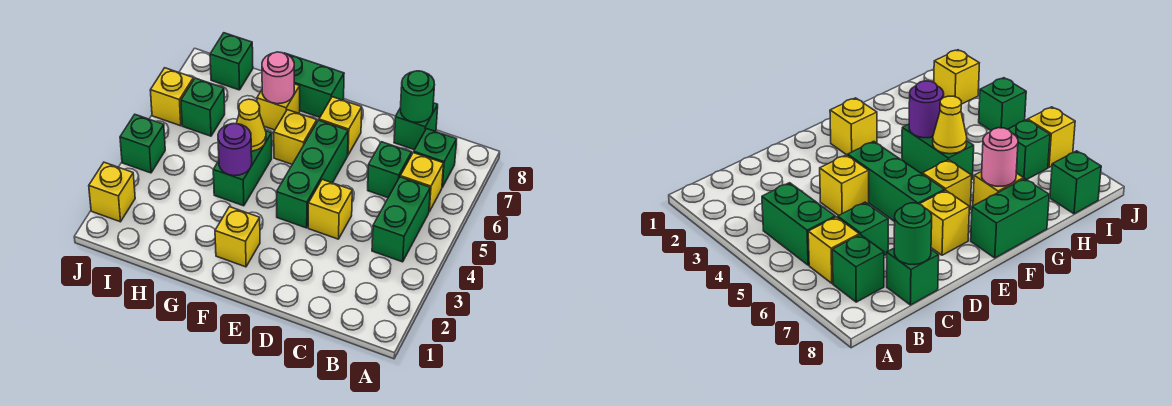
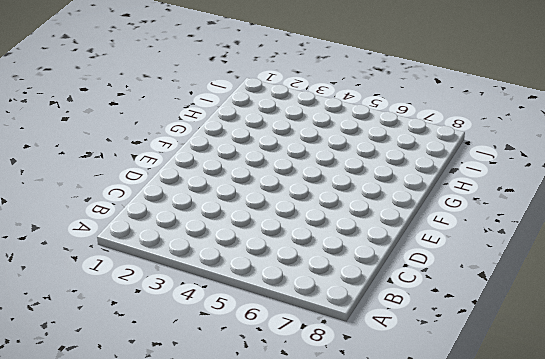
none -> green brick B4:B5 level 1
none -> yellow brick B6 level 1
none -> green brick B7 level 1

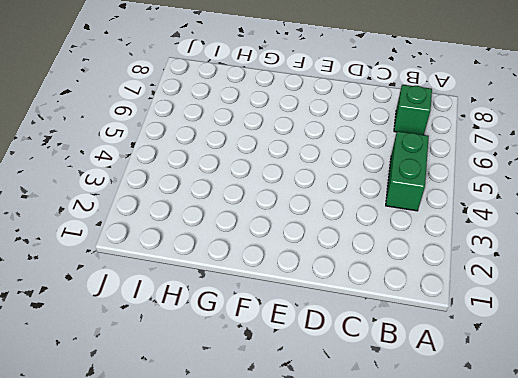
none -> yellow brick B6 level 1
none -> green brick C6 level 1
none -> green brick C8 level 1

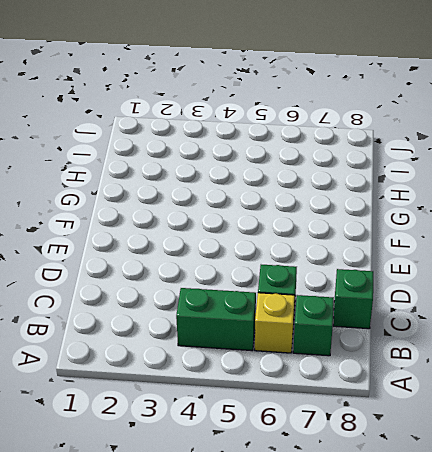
none -> yellow brick D4 level 1
none -> green brick E4:E6 level 1
none -> yellow brick E7 level 1

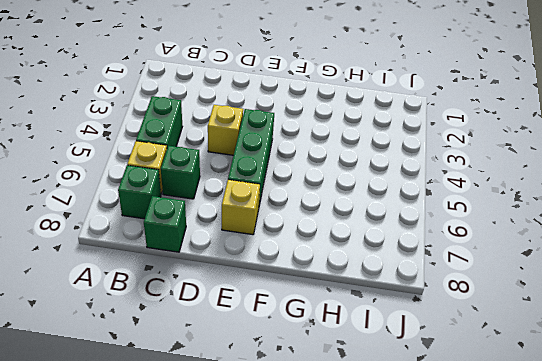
none -> yellow brick F2 level 1
none -> yellow brick F6 level 1
none -> green brick F8:G8 level 1

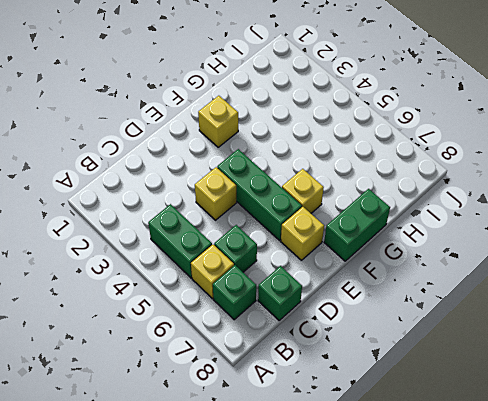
none -> green brick G4:G5 level 1
none -> yellow brick G7 level 1
none -> green brick I6 level 1

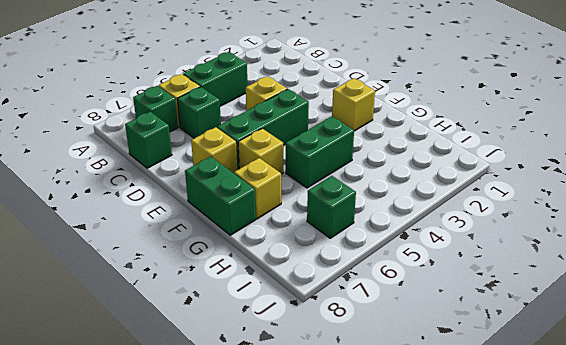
none -> green brick I8 level 1
none -> yellow brick J2 level 1
none -> green brick J4 level 1

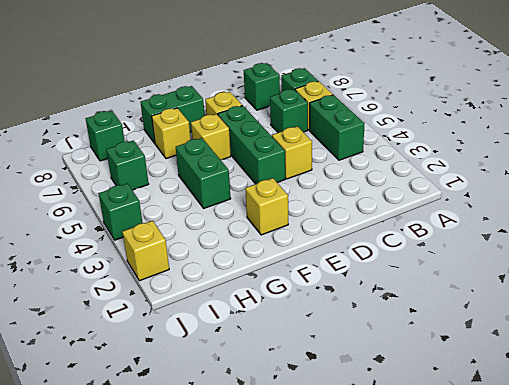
none -> yellow brick J6 level 1
none -> green round brick C8 level 2
none -> purple round brick G4 level 2

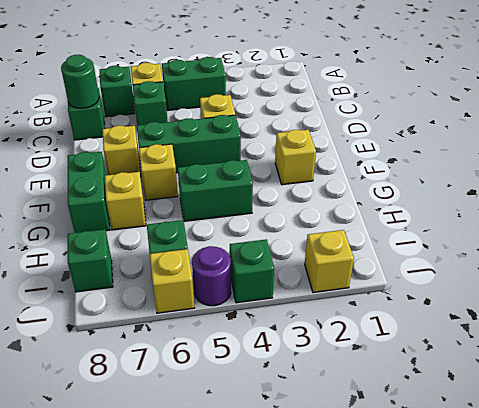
purple round brick J5 level 1 -> purple round brick G4 level 2
none -> yellow cone G5 level 2
none -> pink round brick G7 level 2

